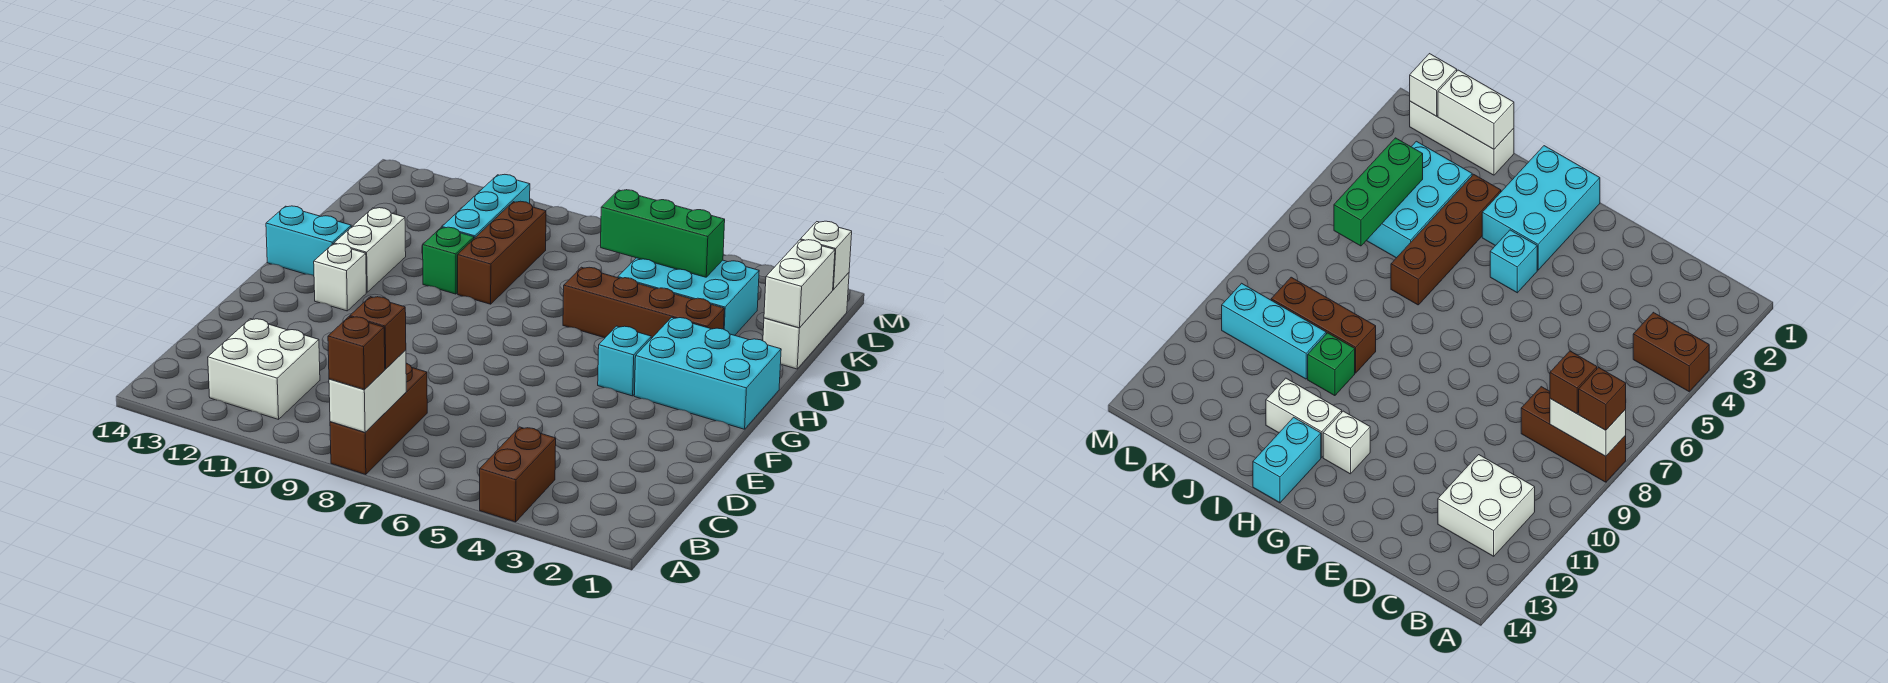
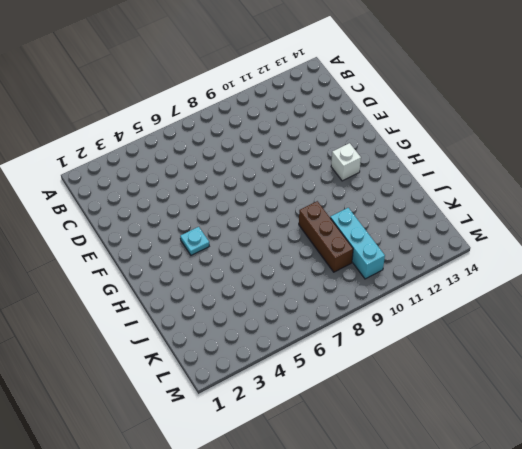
cyan plate G4 level 1 -> cyan brick G4 level 1
none -> brown brick A4:B4 level 1
none -> brown brick A8:C8 level 1
none -> white brick B11:C12 level 1

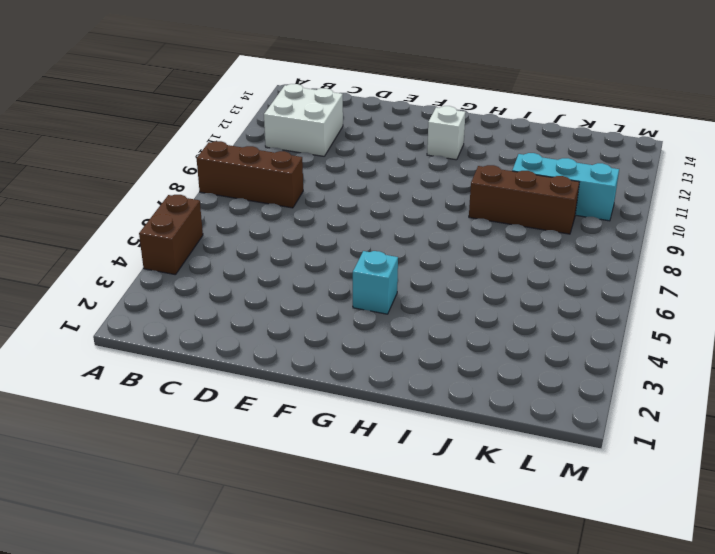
brown brick A4:A5 level 1 -> brown brick A4:B4 level 1
none -> cyan brick G1:H3 level 1
none -> white brick H12:I12 level 1
none -> cyan brick H13:H14 level 1

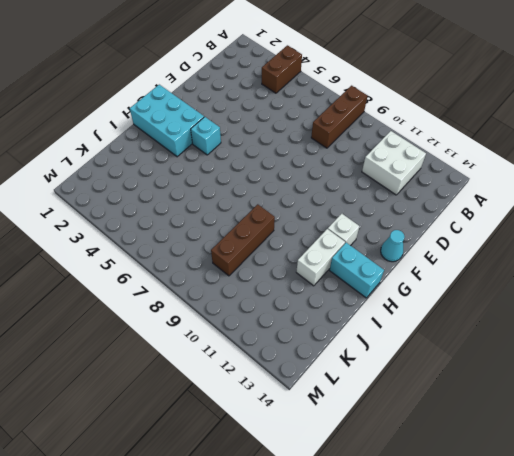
cyan cone F14 level 1 -> none
none -> brown brick I3:I6 level 1
none -> green brick I10 level 1
none -> white brick J1:L1 level 1

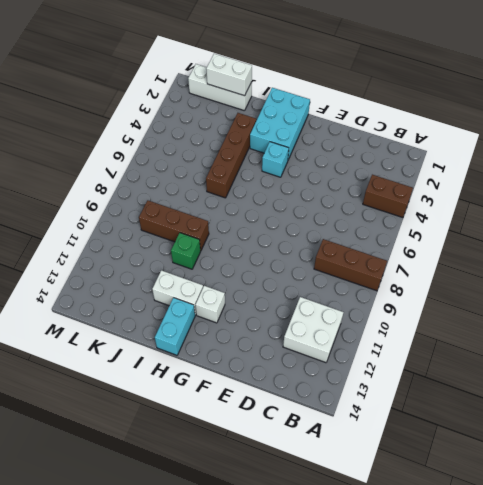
none -> cyan brick J3:K5 level 1
none -> cyan brick J10:L10 level 1
none -> white brick A8:B8 level 2

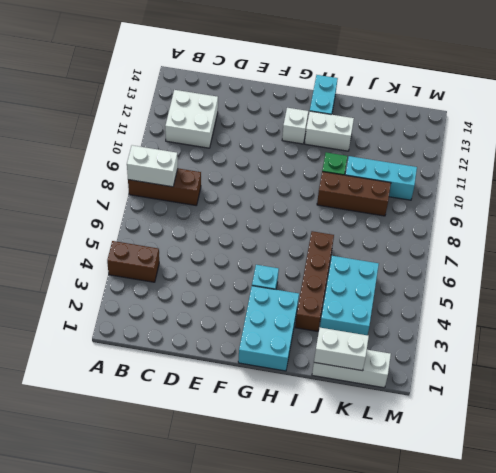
none -> green brick K4:K6 level 2
none -> white brick L1 level 2
none -> brown brick A8 level 3

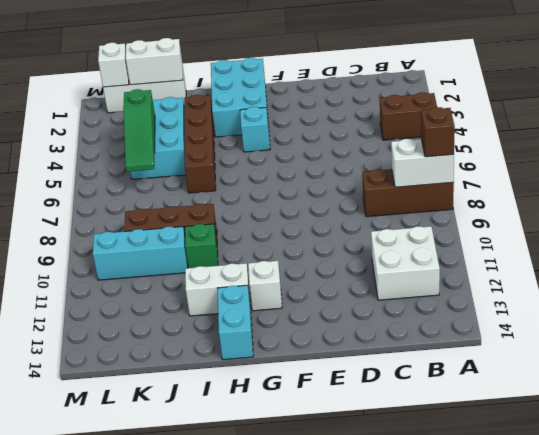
green slope K4:K6 level 2 top 4 -> green brick K4:K6 level 2
none -> brown brick B8 level 3

